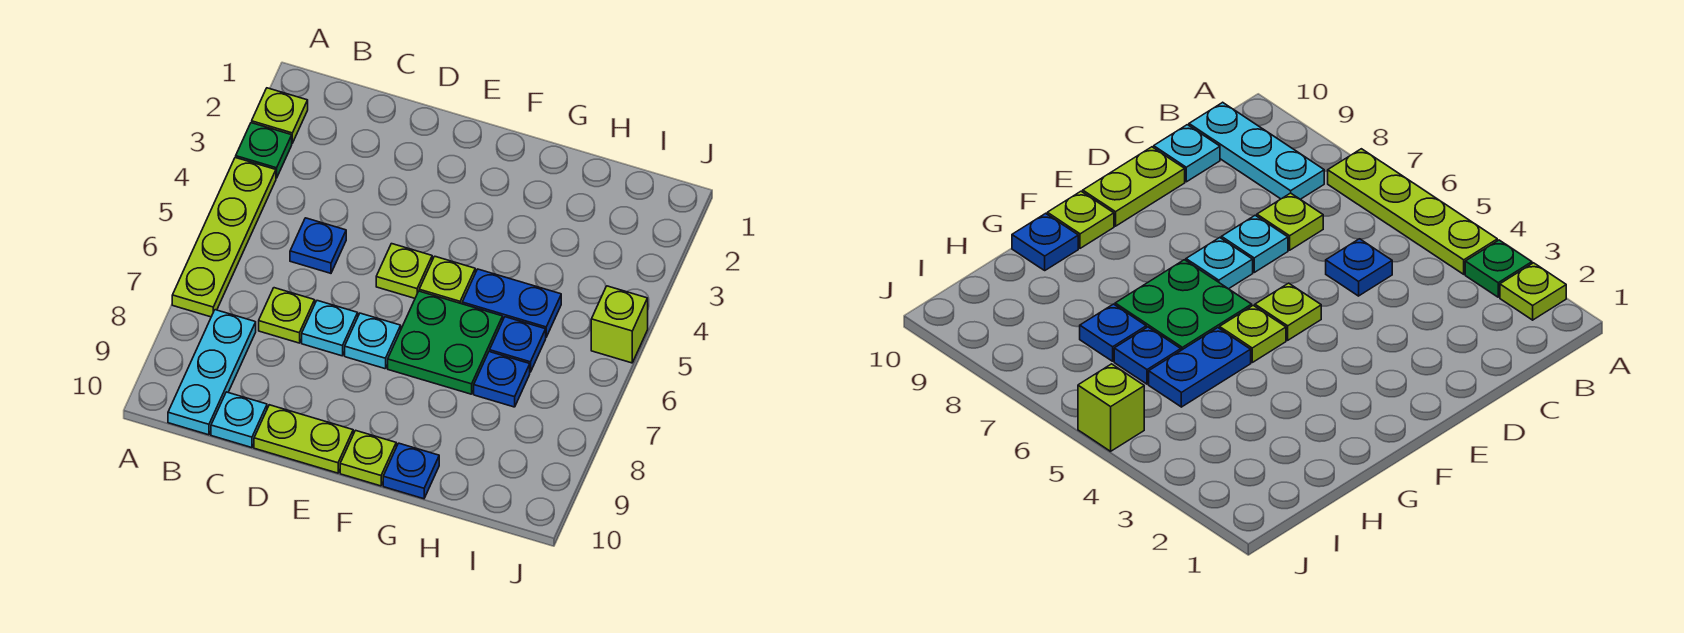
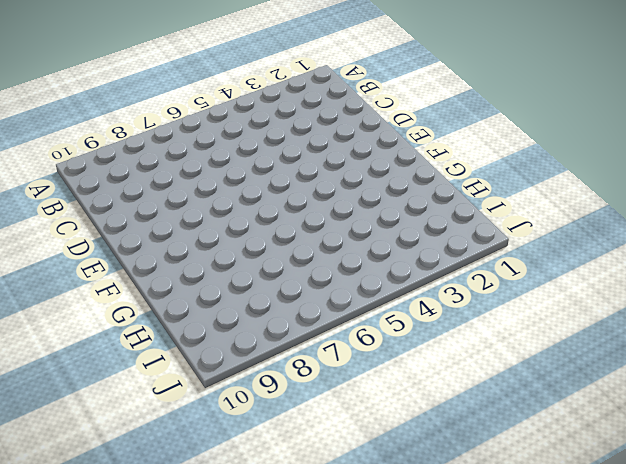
none -> lime plate A2 level 1
none -> green plate A3 level 1
none -> lime plate A4:A7 level 1

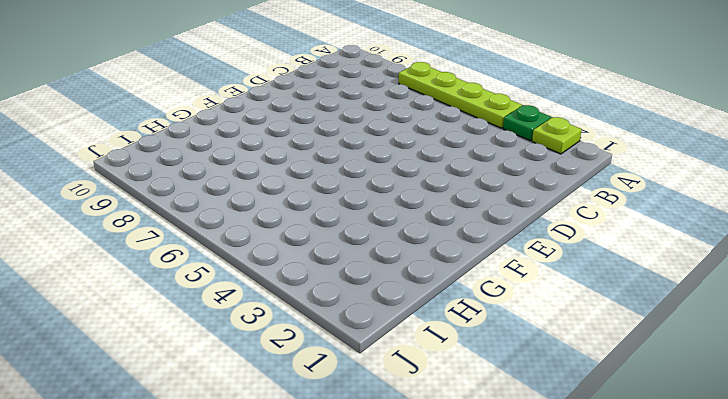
none -> cyan plate B8:B10 level 1
none -> blue plate C5 level 1
none -> lime plate C7 level 1

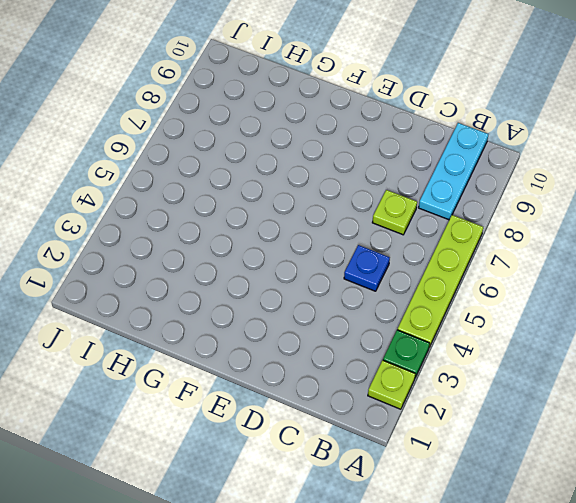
none -> cyan plate C10 level 1
none -> cyan plate D7 level 1
none -> lime plate D10:E10 level 1

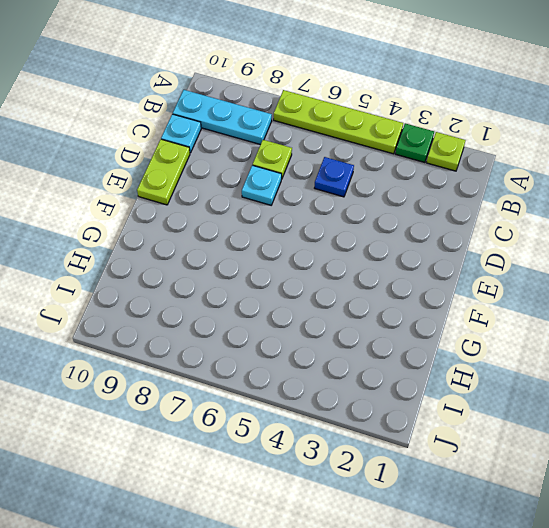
none -> lime plate E5 level 1
none -> cyan plate E7 level 1
none -> lime plate F5 level 1

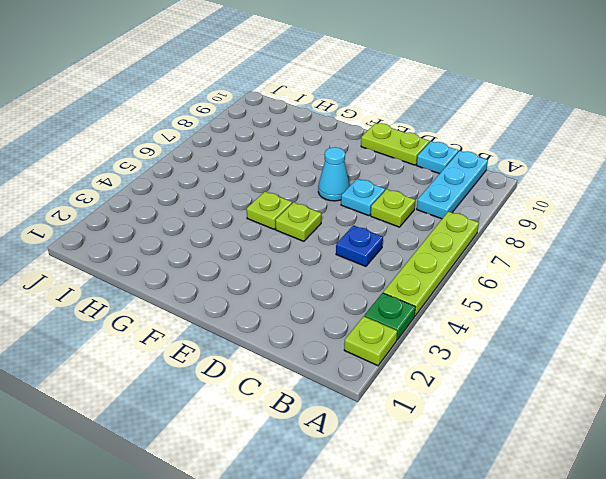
cyan cone E7 level 1 -> cyan plate E7 level 1
none -> green plate F6:G7 level 1
none -> lime plate F10 level 1
none -> blue plate G5:H5 level 1

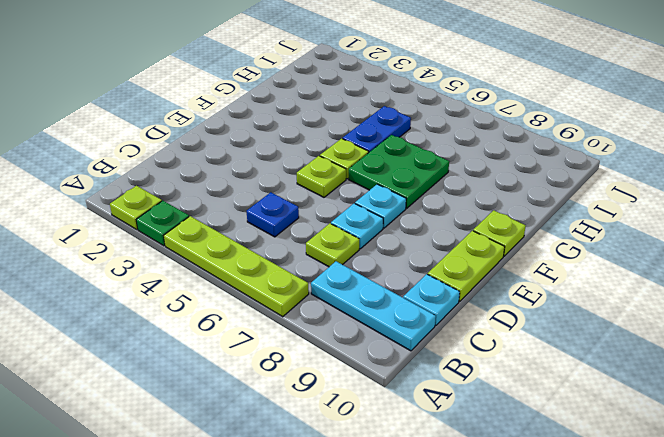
none -> blue plate G10 level 1
none -> blue plate H6 level 1
none -> blue plate H7 level 1

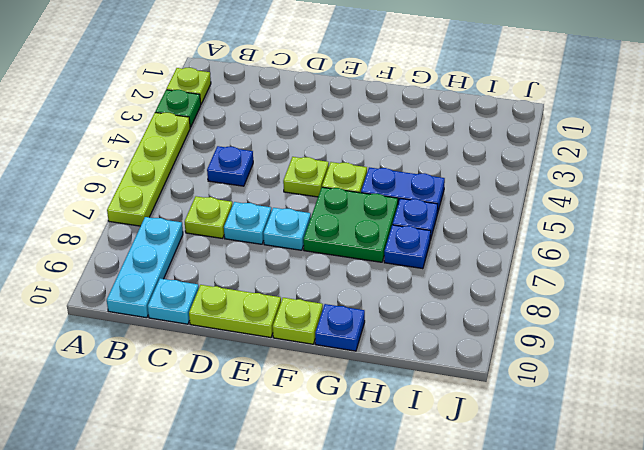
none -> lime brick J5 level 1

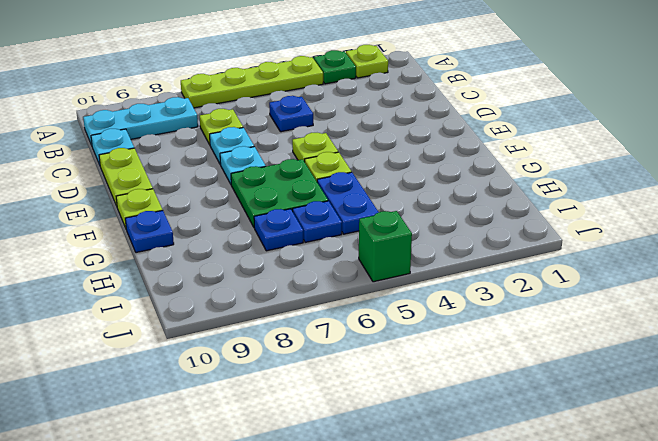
green brick J5 level 1 -> lime brick J5 level 1

